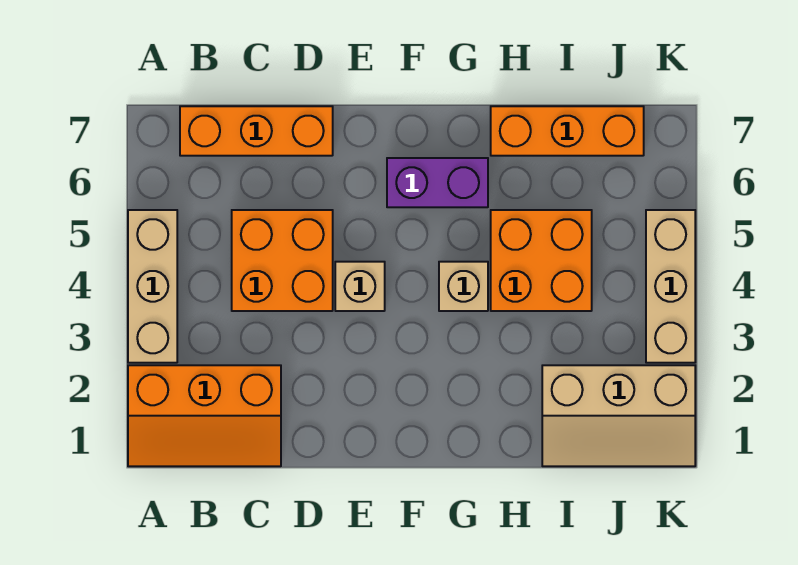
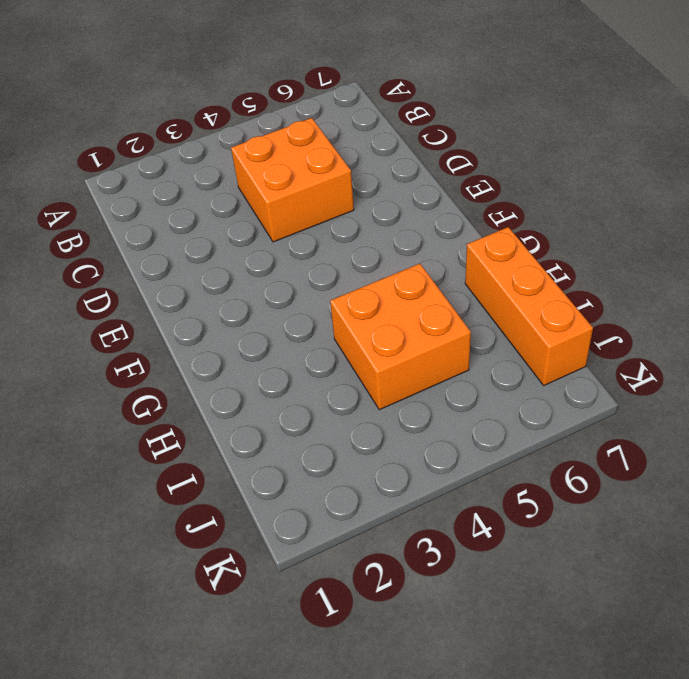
none -> orange slope A1:C2 level 1 top 2
none -> tan brick A3:A5 level 1

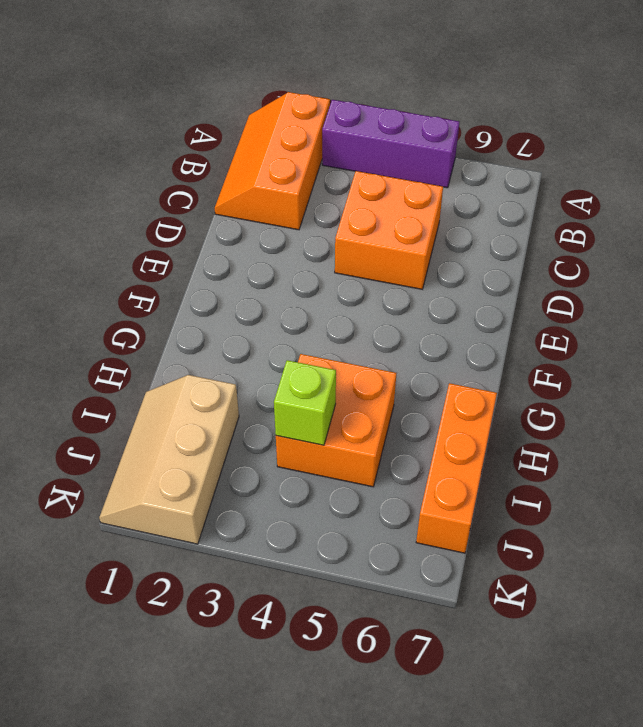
purple brick A3:A5 level 1 -> tan brick A3:A5 level 1
lime brick I4 level 2 -> none
none -> orange brick B7:D7 level 1
none -> tan brick E4 level 1

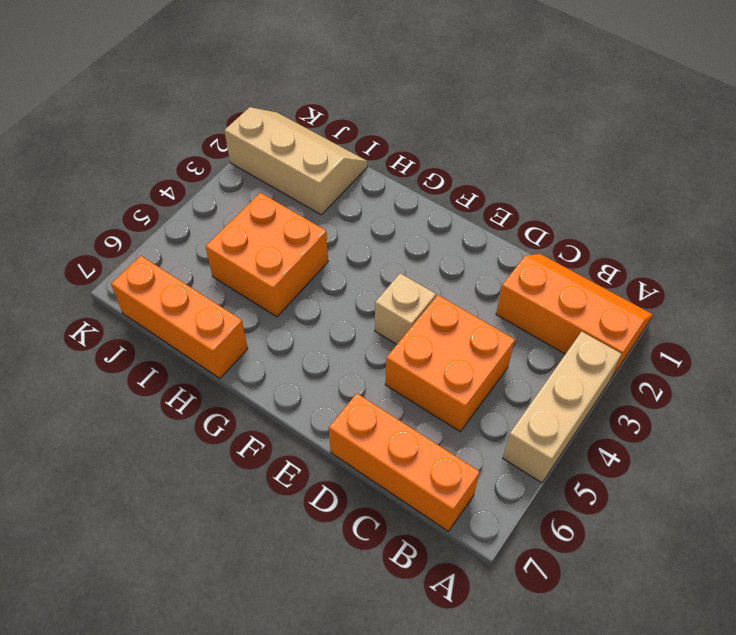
none -> purple brick F6:G6 level 1
none -> tan brick G4 level 1

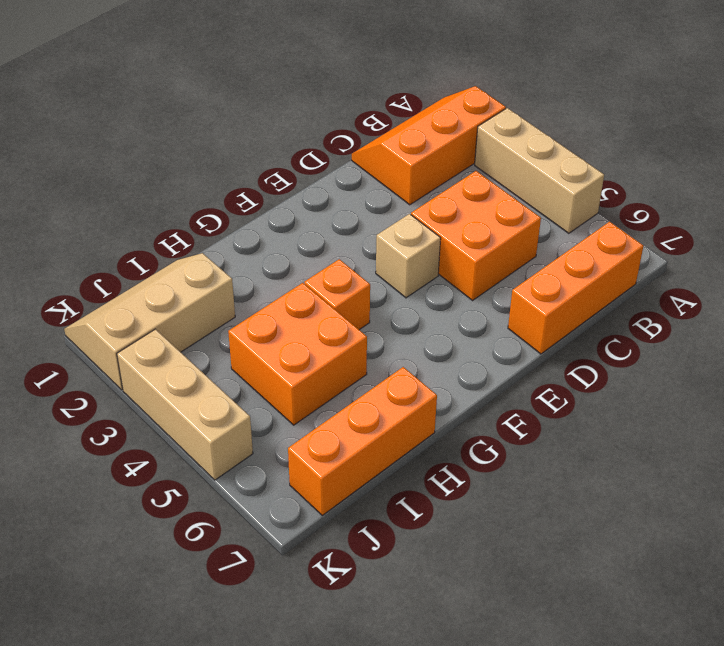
orange brick G4 level 1 -> tan brick G4 level 1
none -> purple brick F6:G6 level 1

